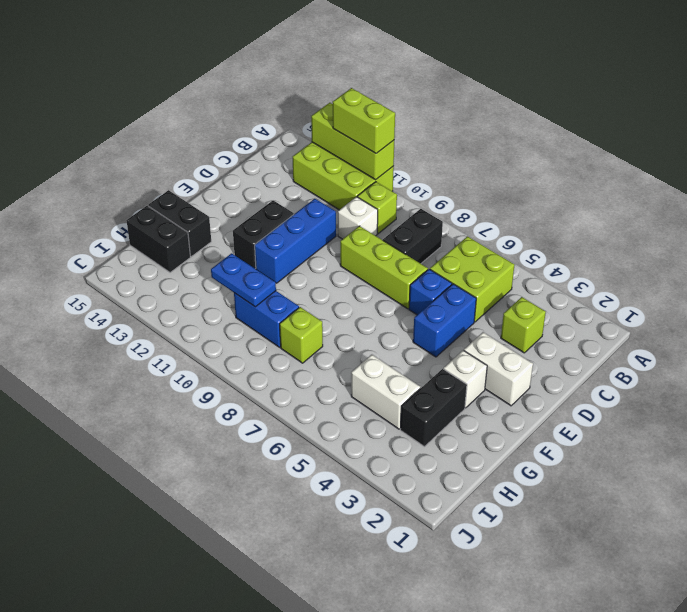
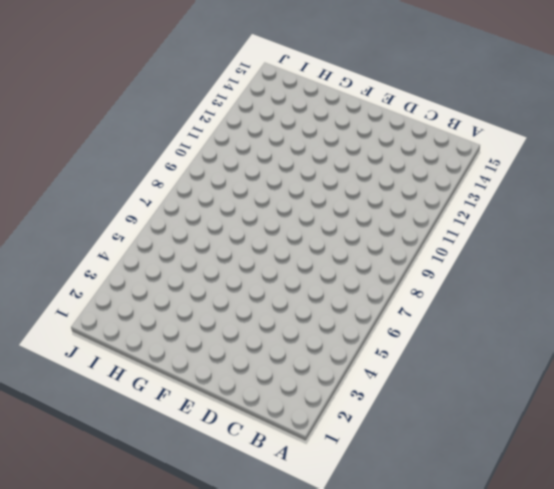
none -> lime brick A11:B13 level 1
none -> lime brick B5:C6 level 1
none -> black brick B8:C8 level 1

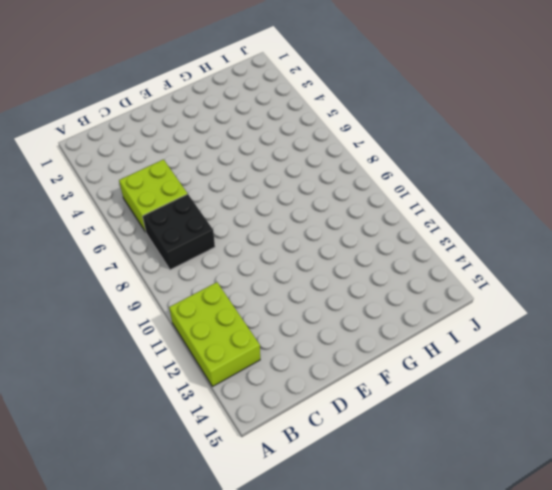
black brick B7:C8 level 1 -> black brick B8:C8 level 1
none -> lime brick B10 level 1
none -> lime brick C3 level 1
none -> white brick C10 level 1

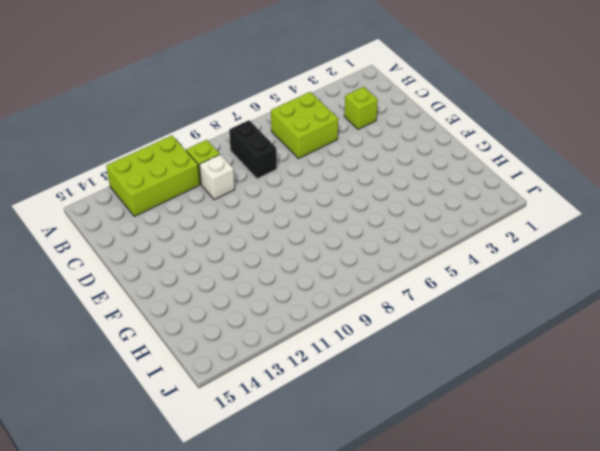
none -> blue brick D5:E5 level 1
none -> blue brick D6 level 1
none -> lime brick D7:D9 level 1

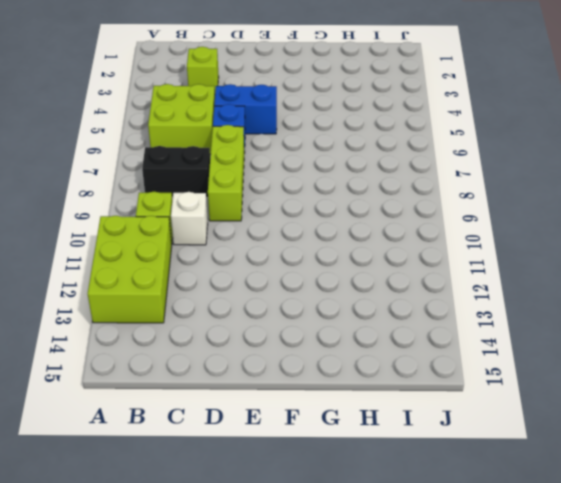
none -> blue brick D11:F11 level 1
none -> white brick E2:E3 level 1
none -> black brick E12:F12 level 1

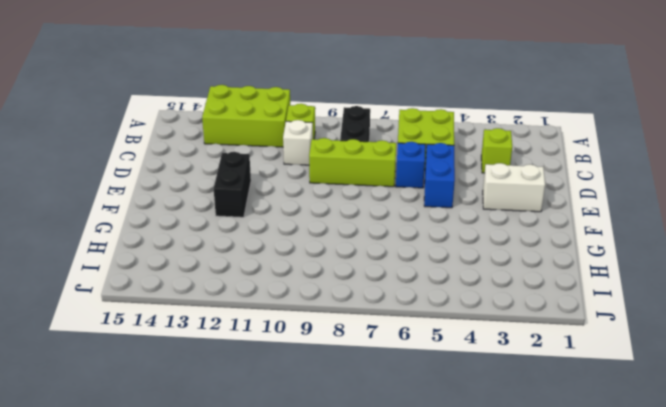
none -> blue brick D11:F11 level 1
none -> white brick F3 level 1
none -> black brick G3:H3 level 1

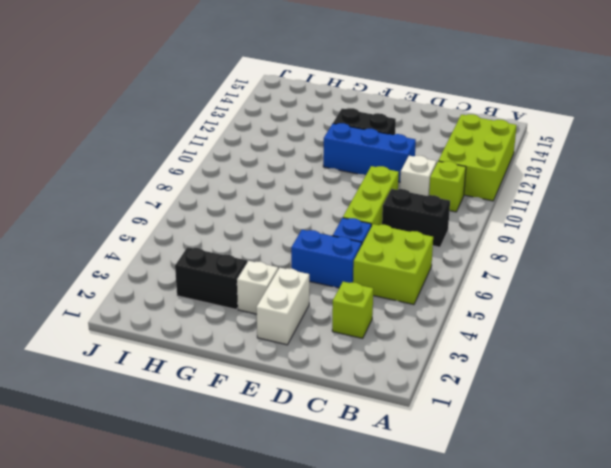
none -> black brick G14:G15 level 1
none -> white brick H4:H5 level 1
none -> lime brick H8 level 1

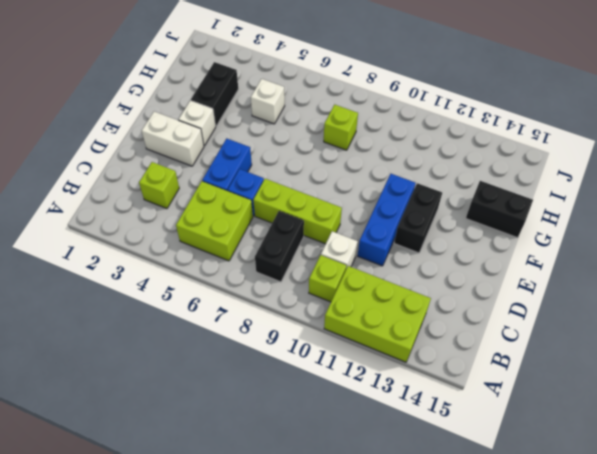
white brick H5 level 1 -> white brick H4:H5 level 1
none -> blue brick H9:H10 level 1
none -> black brick H14:H15 level 1
none -> lime brick A11:A13 level 2

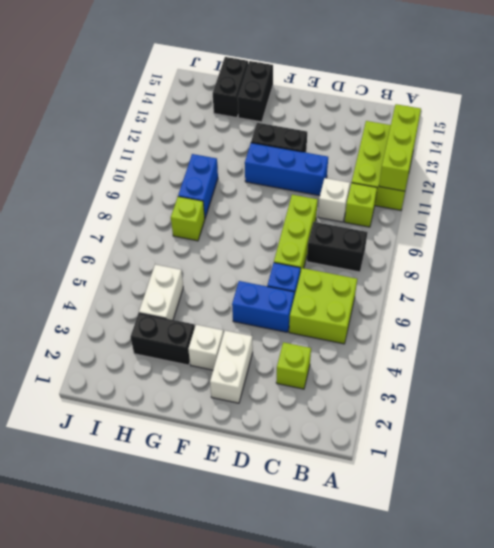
none -> blue plate H10:H11 level 2
none -> lime brick A11:A12 level 3

